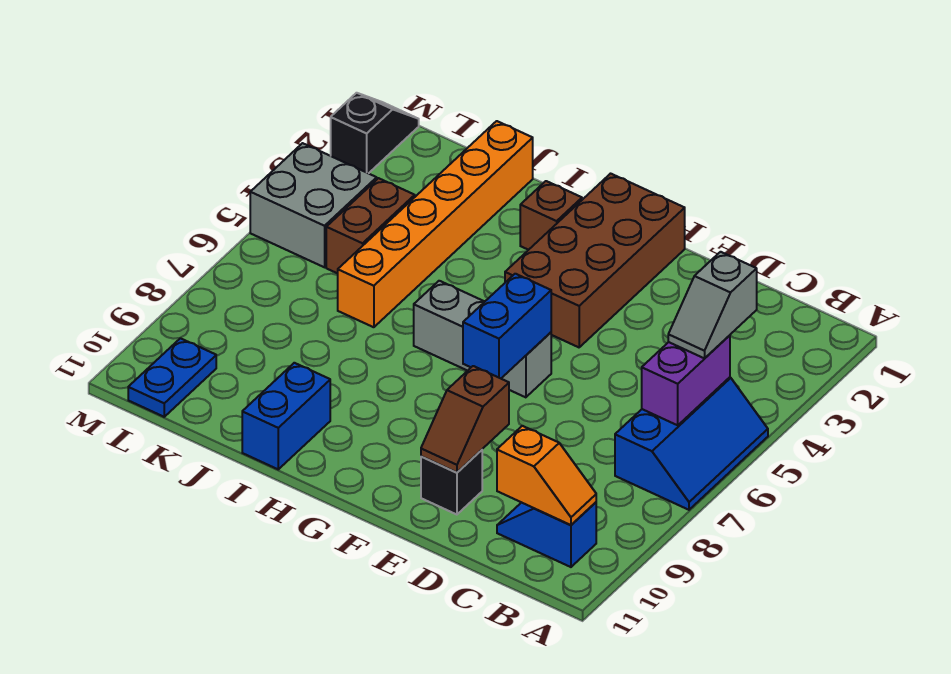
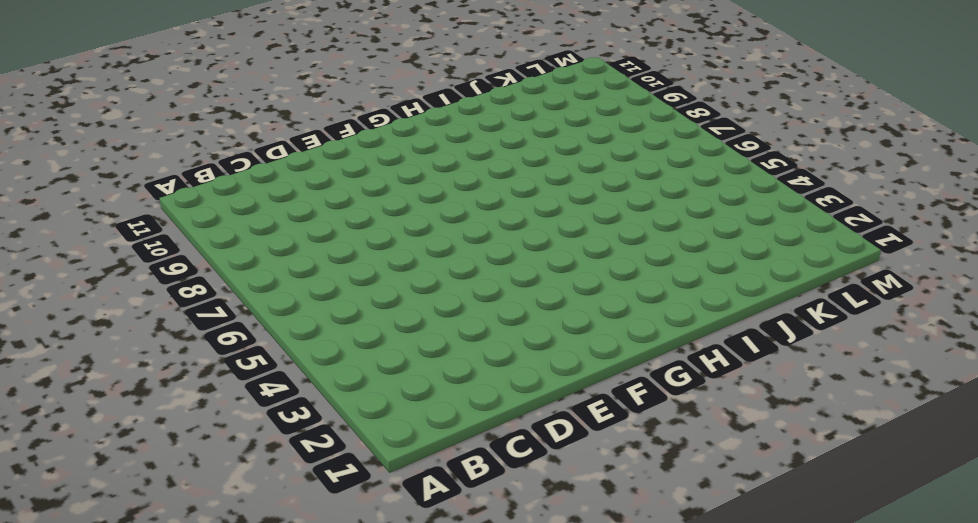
none -> blue slope A5:B7 level 1 top B
none -> blue slope B10:C10 level 1 top B
none -> black brick E10 level 1

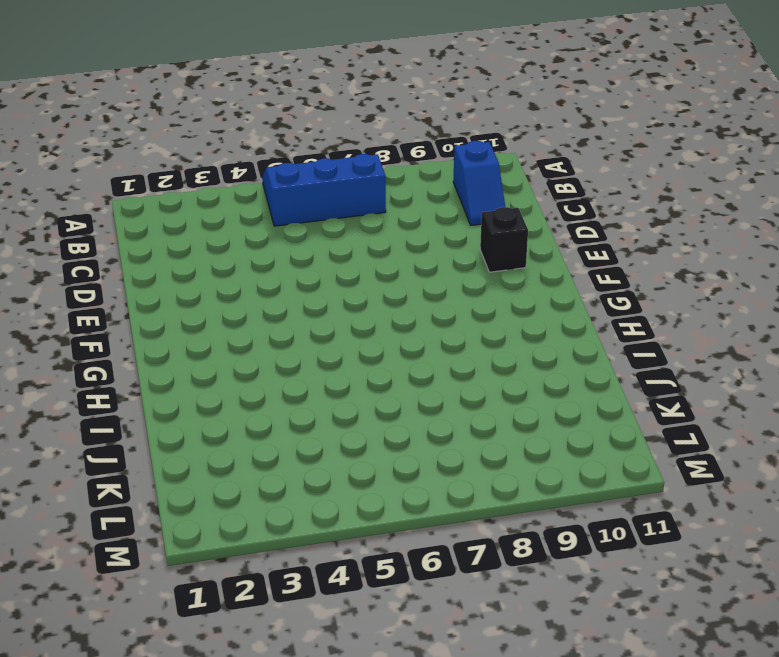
none -> brown brick F1:G4 level 1
none -> grey brick F6:H6 level 1
none -> brown brick H2 level 1

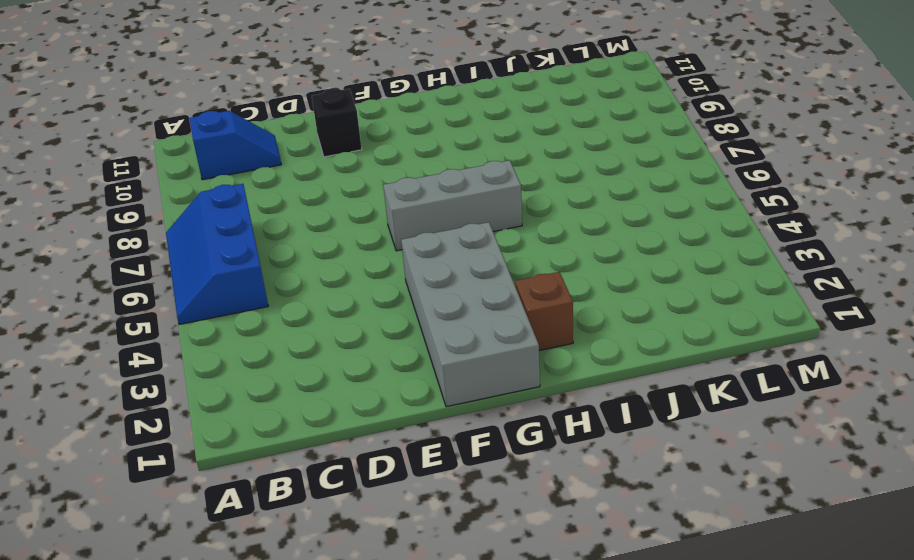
grey brick F1:G4 level 1 -> brown brick F1:G4 level 1
none -> blue brick I10:I11 level 1
none -> orange brick J1:J6 level 1
none -> brown brick K4:K5 level 1

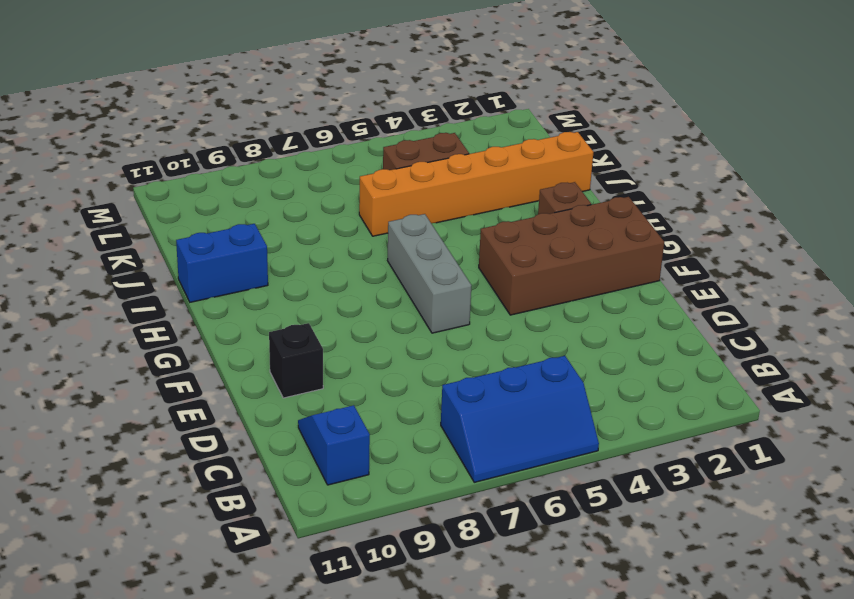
none -> grey brick L4:M5 level 1
none -> blue plate L10:L11 level 1
none -> black slope M1:M2 level 1 top 2

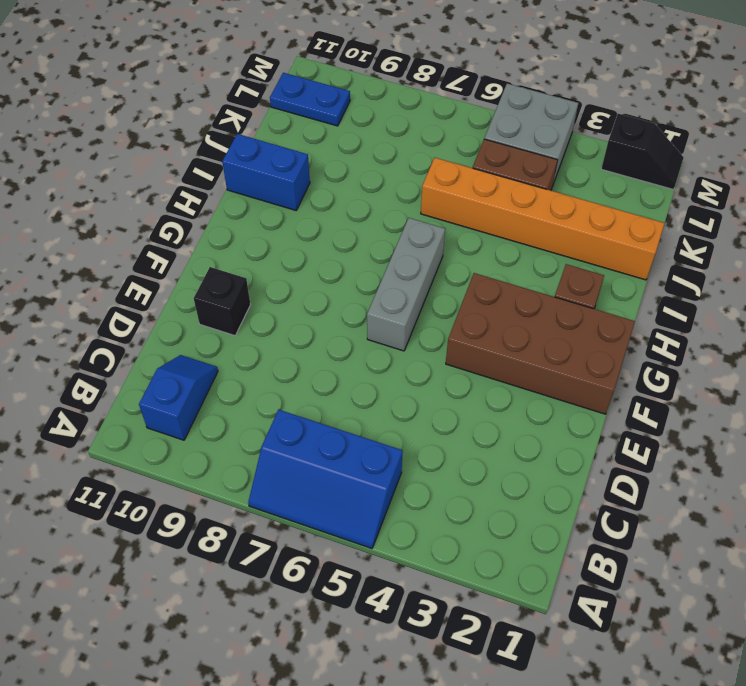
none -> purple brick B5:B6 level 2
none -> orange slope B10:C10 level 2 top C
none -> brown slope E9:E10 level 2 top 9

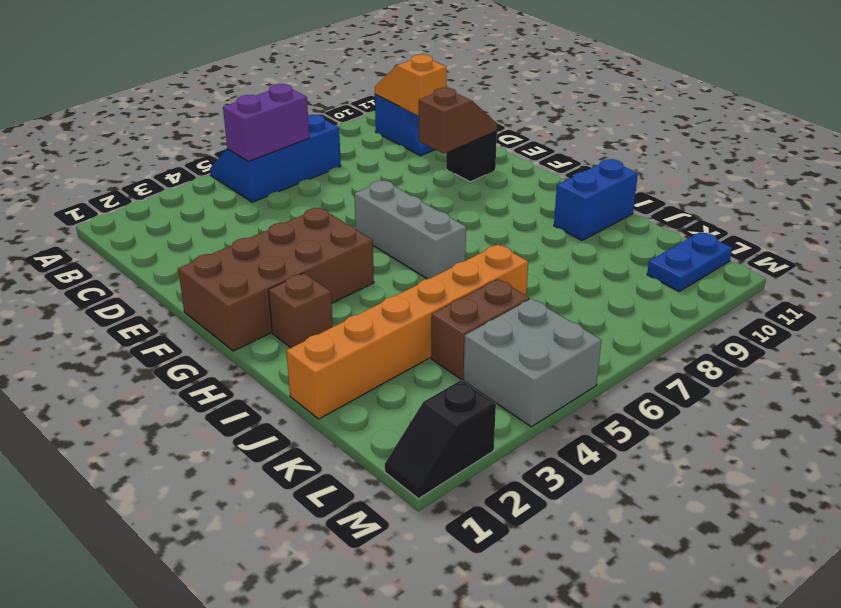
none -> blue brick F6:F7 level 2
none -> grey slope B4:B5 level 3 top 4

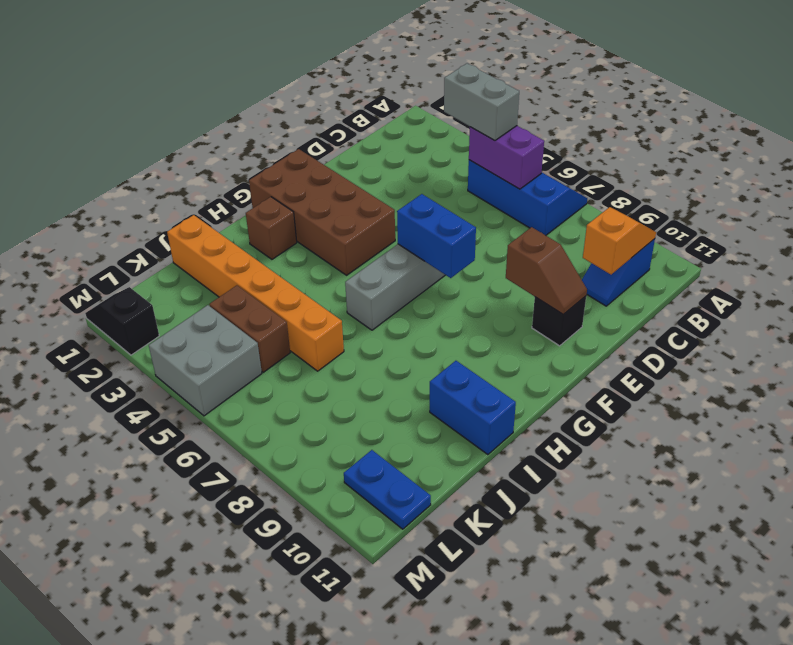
grey brick B4:B5 level 3 -> grey slope B4:B5 level 3 top 4

